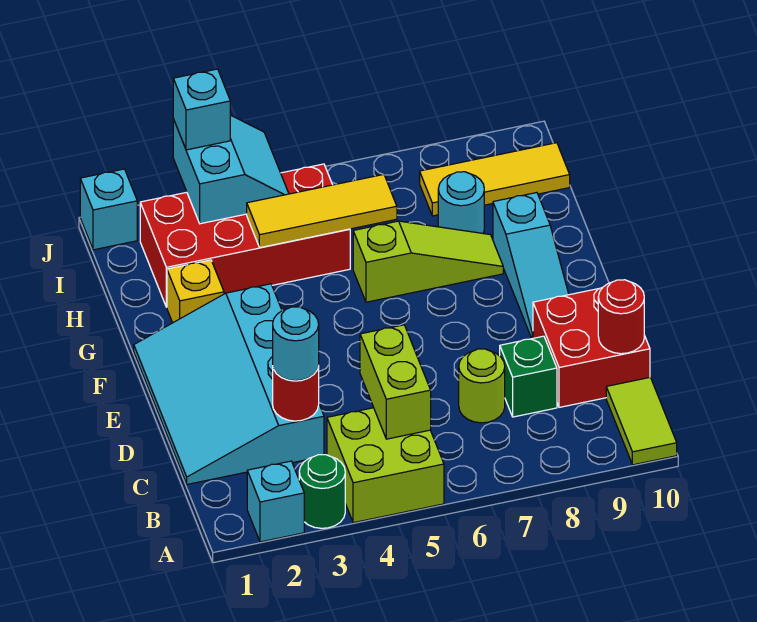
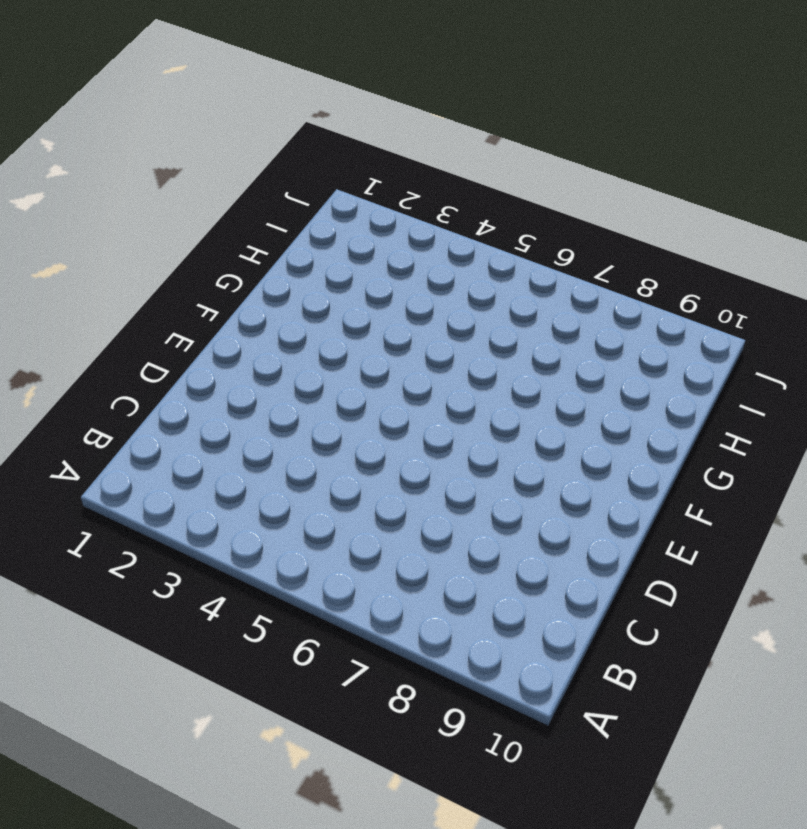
none -> cyan brick A2 level 1
none -> green round brick A3 level 1
none -> lime brick A4:B5 level 1

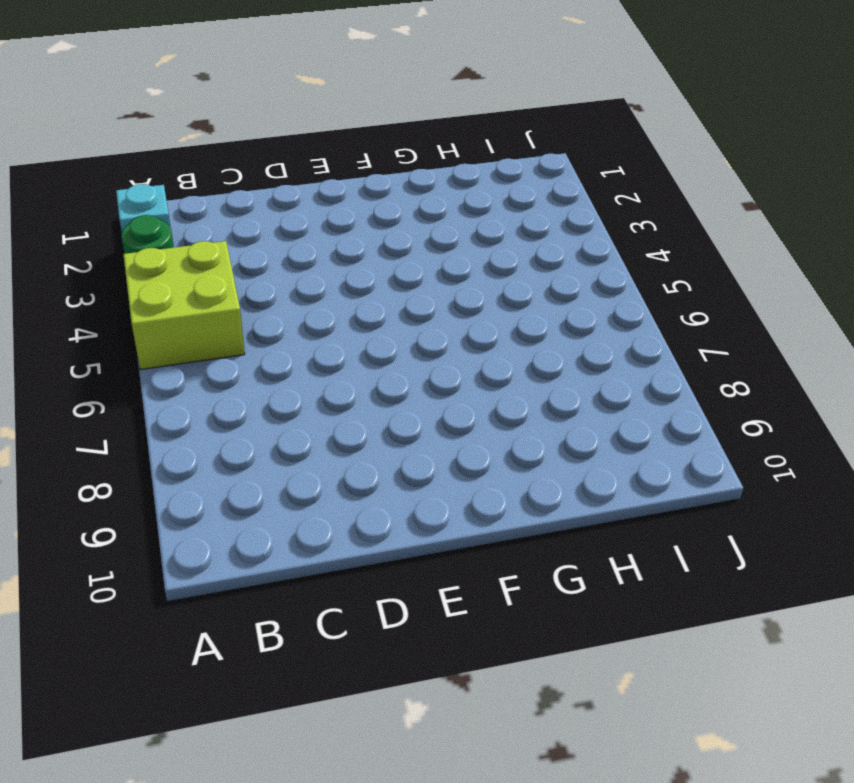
none -> lime tile A10:B10 level 1
none -> cyan slope C1:F3 level 1 top 3
none -> lime round brick C7 level 1

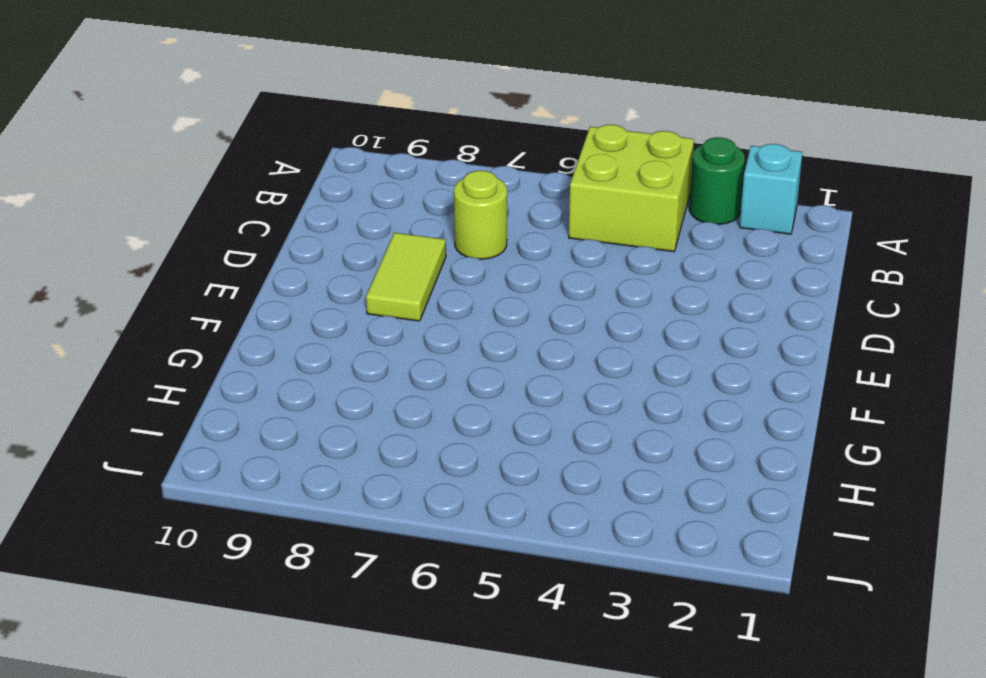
lime tile D8:E8 level 1 -> lime tile A10:B10 level 1
none -> cyan slope C1:F3 level 1 top 3
none -> green brick C8 level 1
none -> red brick C9:D10 level 1

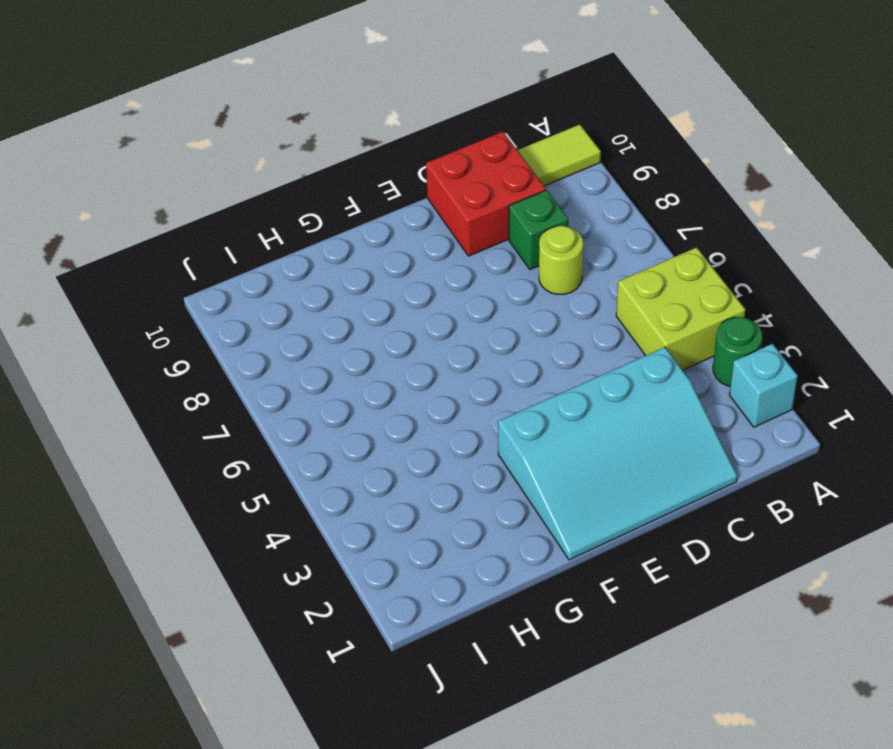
none -> cyan slope E9:G9 level 1 top G
none -> yellow brick G2 level 1
none -> lime slope G6:G8 level 1 top 6

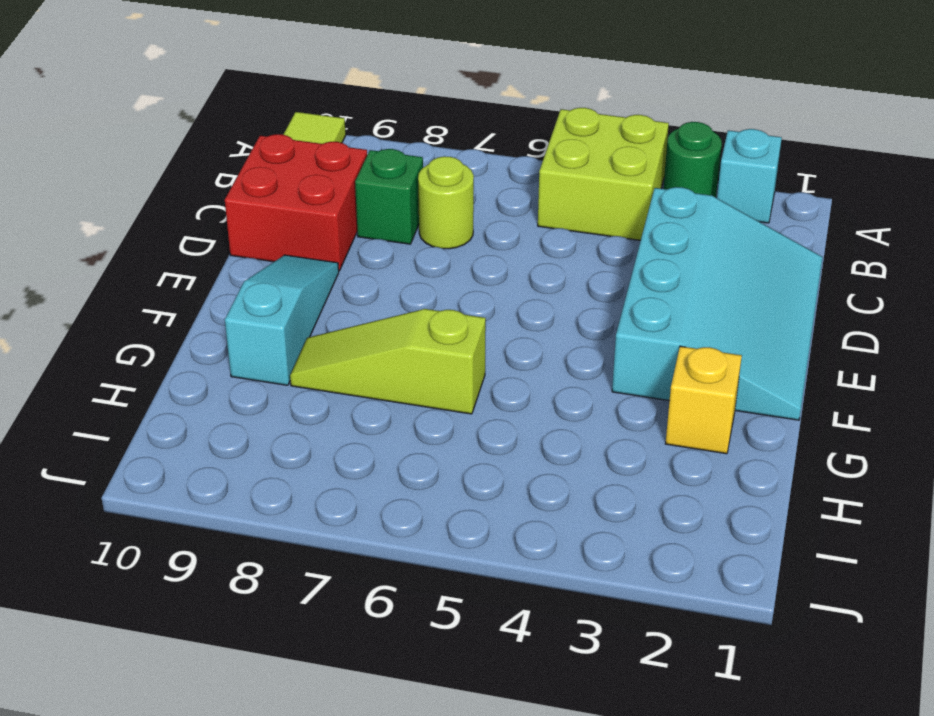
none -> red brick H2:I5 level 1
none -> cyan round brick H8 level 1
none -> yellow tile I8:I10 level 1

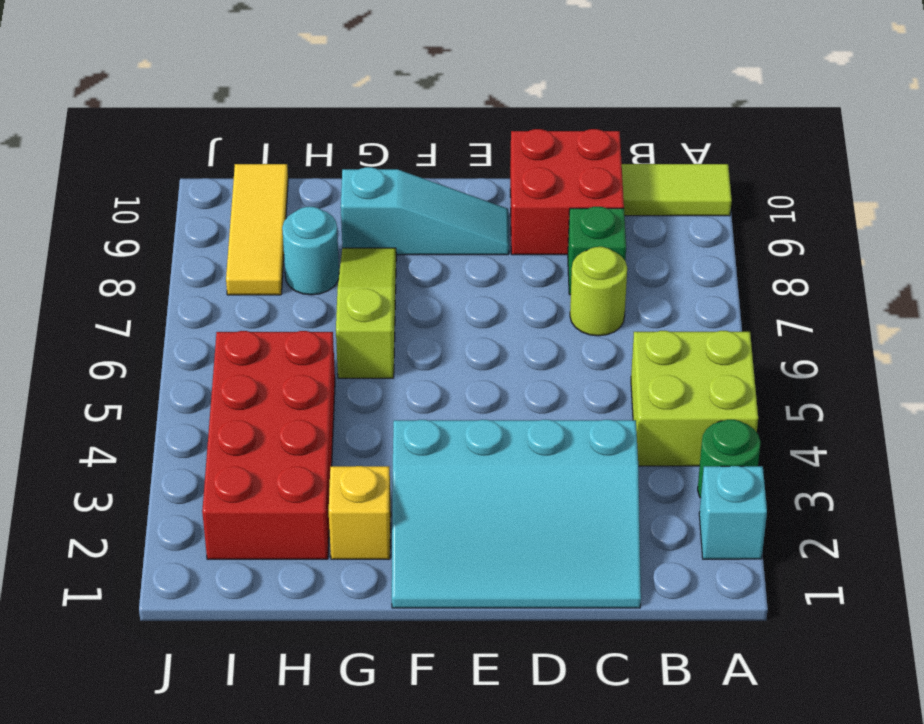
none -> cyan brick J1 level 1
none -> lime brick B5:C5 level 2
none -> red round brick C3 level 2

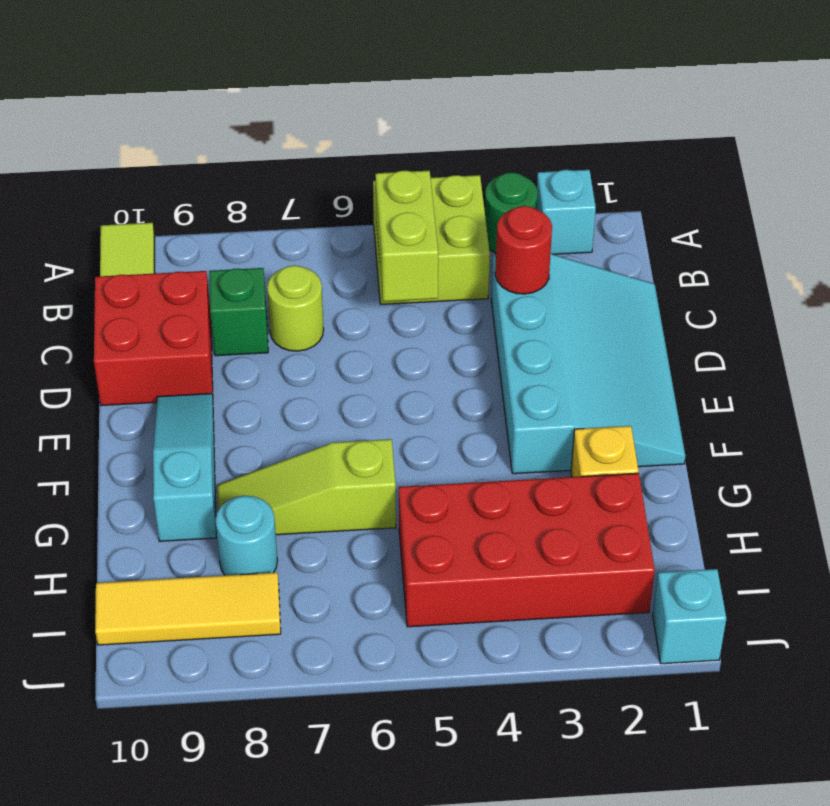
none -> red round brick C10 level 2
none -> yellow tile H4:H6 level 2
none -> cyan slope I3:J4 level 2 top 3

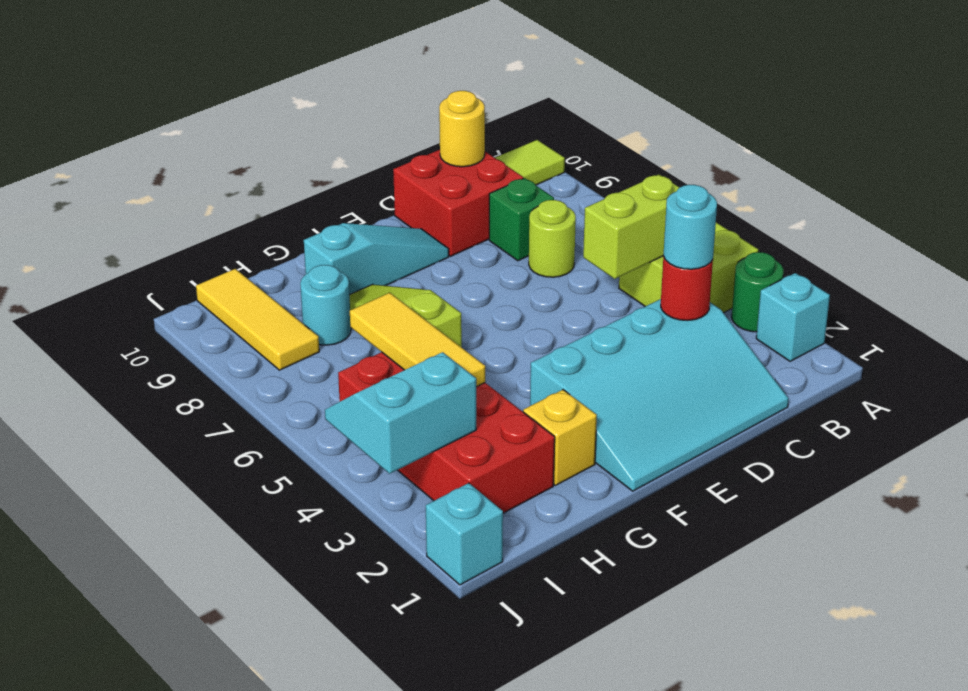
yellow round brick C10 level 2 -> red round brick C10 level 2
none -> cyan brick J3 level 3

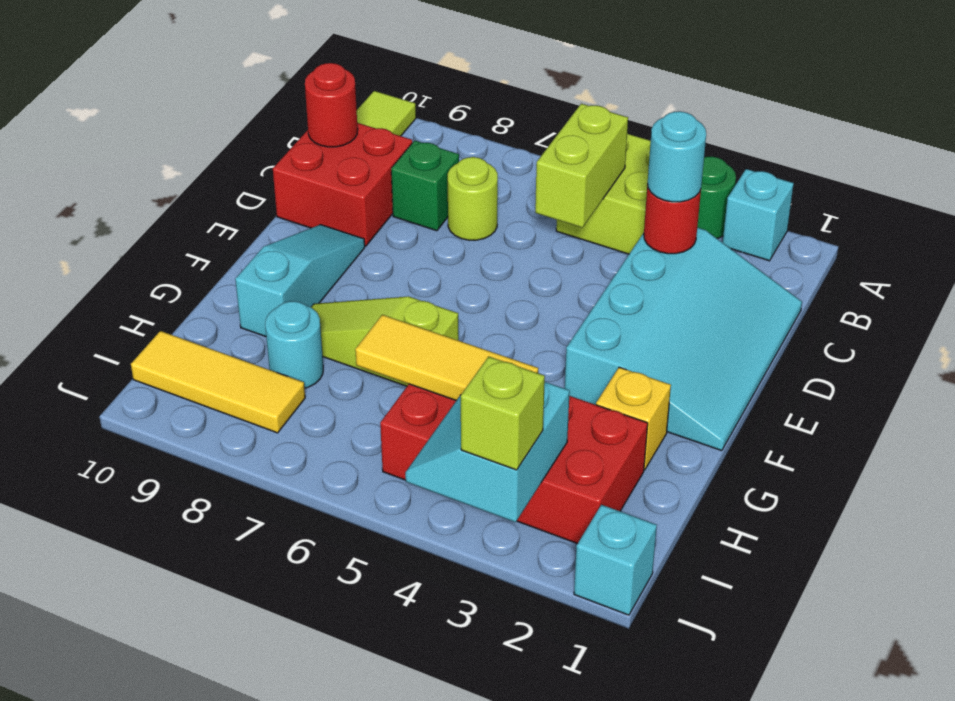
lime brick J3 level 3 -> cyan brick J3 level 3

